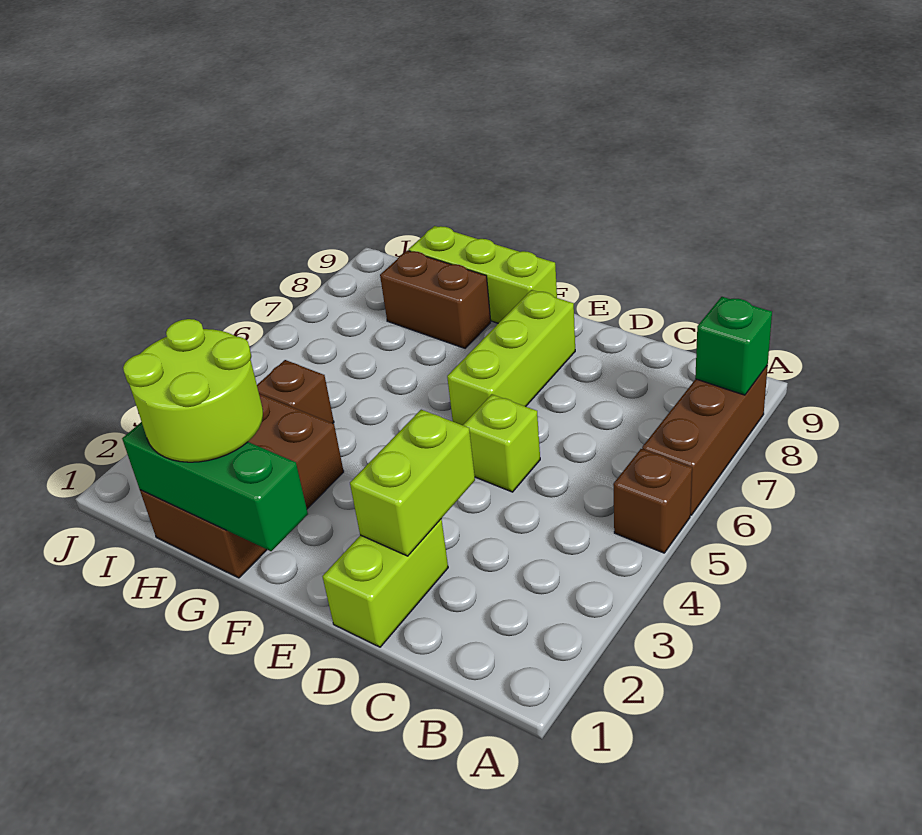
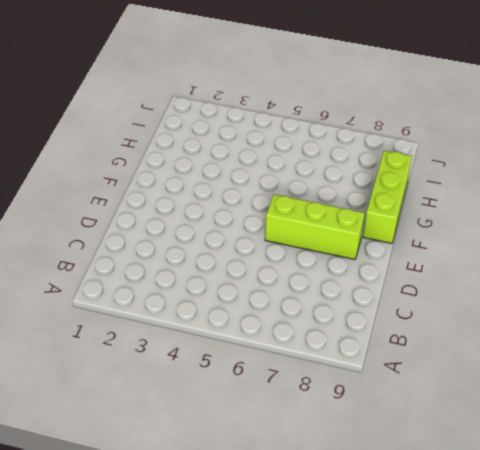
none -> brown brick A5 level 1
none -> brown brick A6:A8 level 1
none -> lime brick D1:D2 level 1

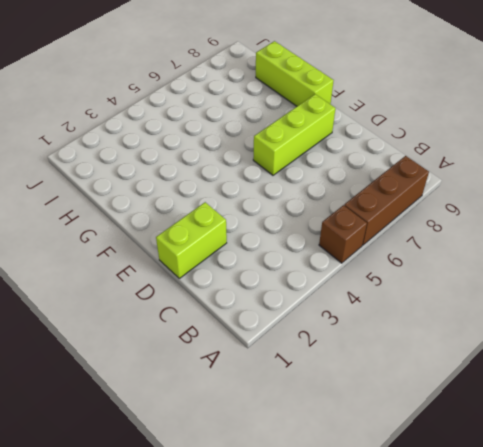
none -> lime brick D5 level 1
none -> brown brick G1:H3 level 1
none -> brown brick G8:H8 level 1

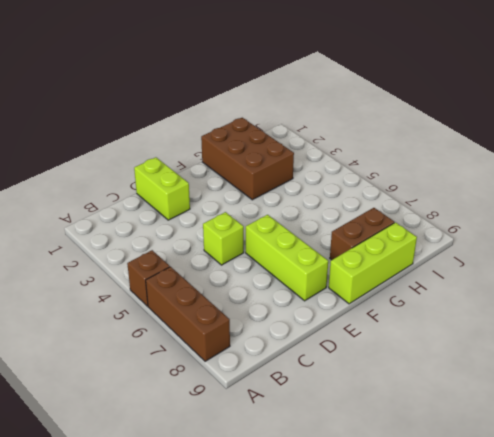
none -> brown brick H4 level 1
none -> green brick A8 level 2
none -> lime brick D2:D3 level 2

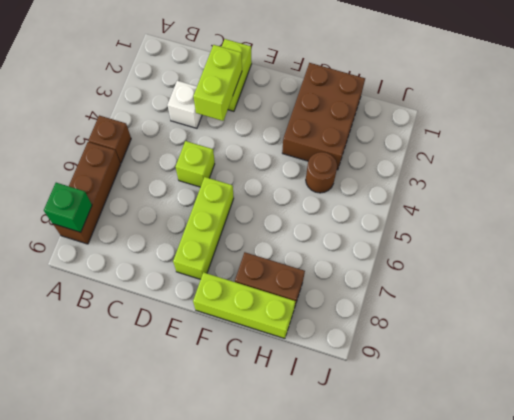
white brick C3 level 1 -> none
brown round brick H4 level 1 -> brown brick H4 level 1
none -> green brick F1:H1 level 2
none -> lime round brick G1:H2 level 3

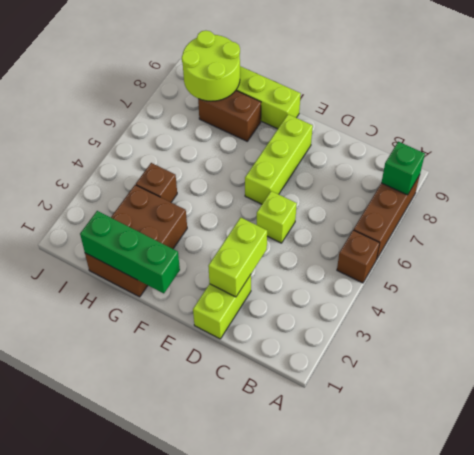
lime round brick H8:I9 level 2 -> lime round brick G1:H2 level 3

